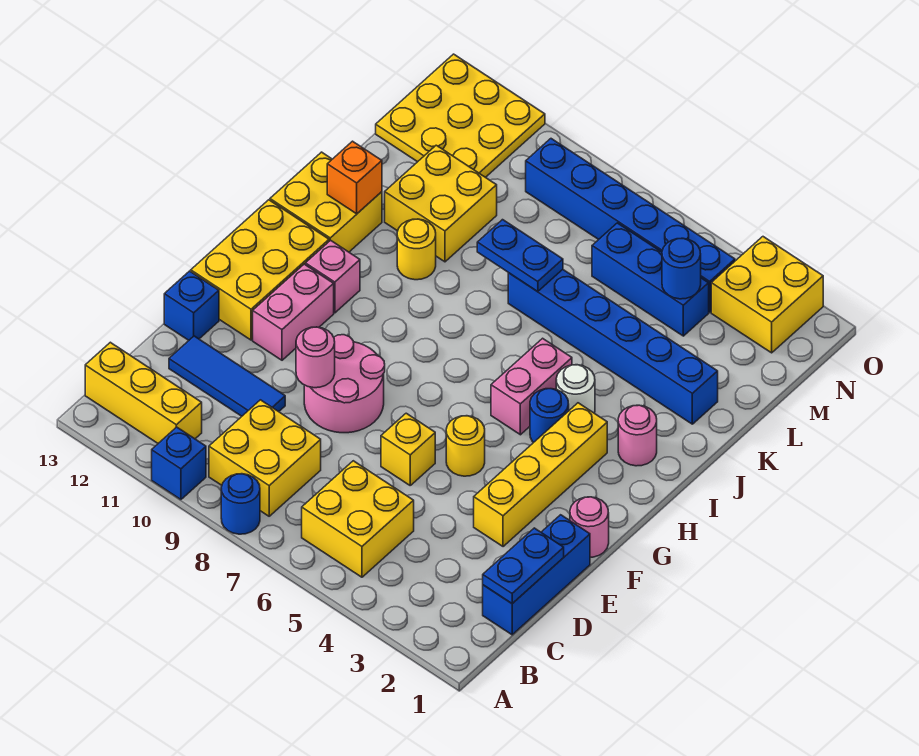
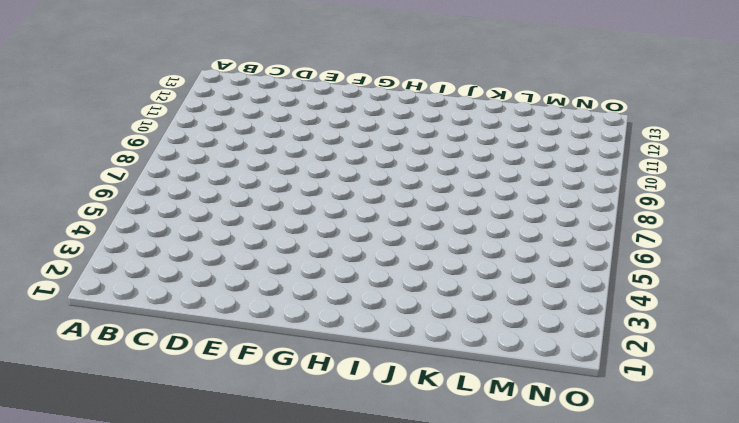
none -> blue round brick A8 level 1
none -> blue brick A10 level 1
none -> yellow brick B5:C6 level 1
none -> yellow brick B8:C9 level 1

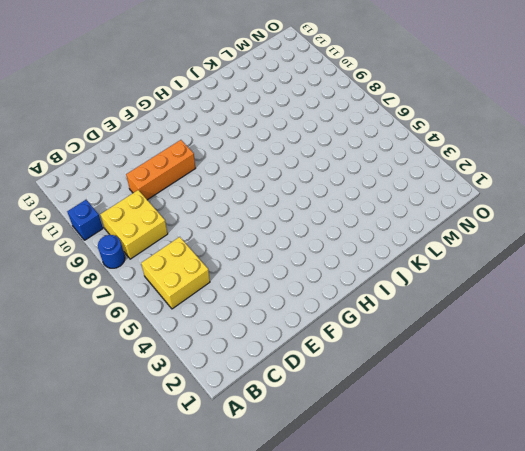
orange brick D10:F10 level 1 -> blue tile D10:D12 level 1
none -> yellow brick B11:B13 level 1
none -> blue brick C1:E1 level 1
none -> yellow brick E3:H3 level 1
none -> yellow brick E6 level 1

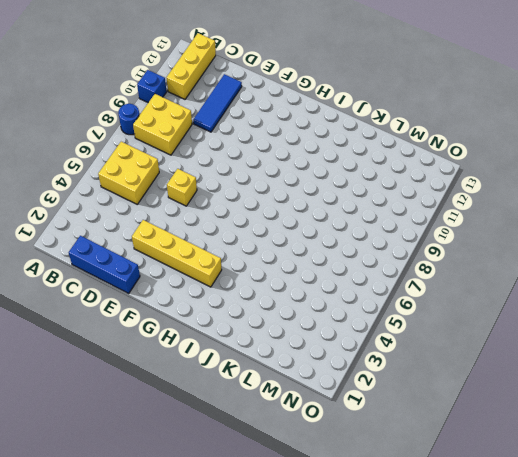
none -> pink round brick E8:F9 level 1
none -> blue brick E13 level 1
none -> pink round brick F1 level 1
none -> yellow round brick F5 level 1

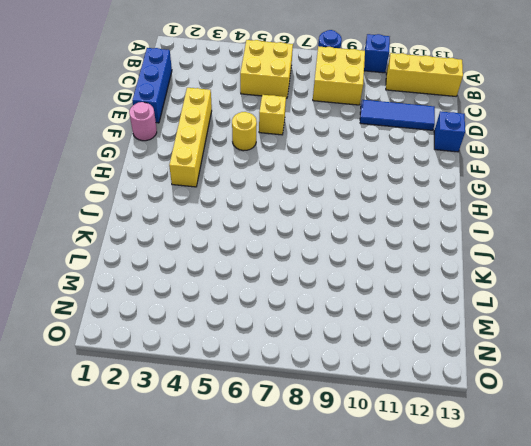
none -> pink round brick E8:F9 level 1
none -> pink brick F11:G11 level 1
none -> yellow brick F12:H13 level 1
none -> blue round brick H4 level 1

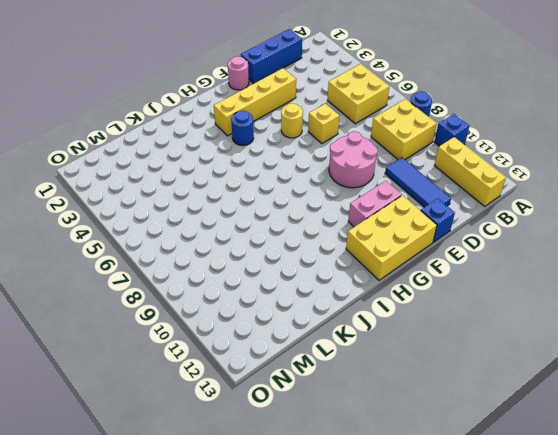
none -> pink brick H5:I5 level 1
none -> pink brick H11 level 1
none -> pink round brick I2 level 1
none -> white round brick I4 level 1

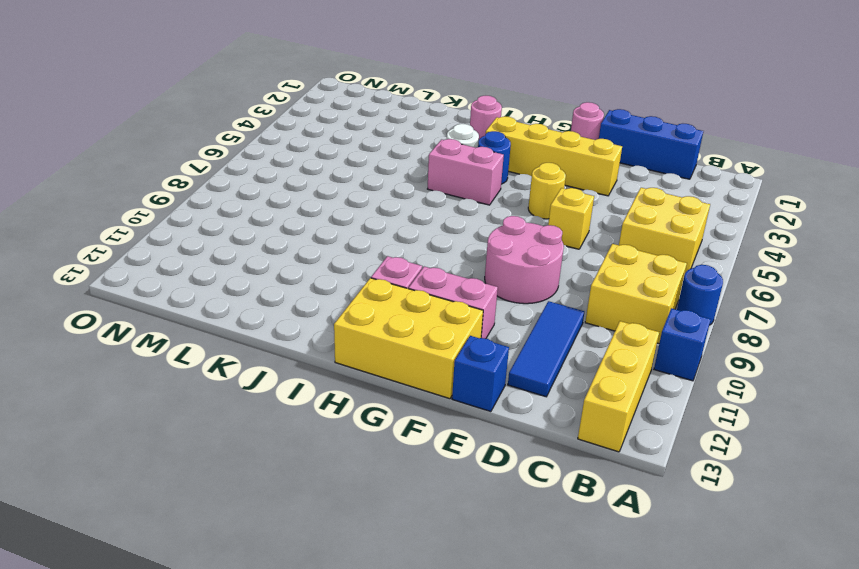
none -> yellow brick I12:J13 level 1
none -> yellow round brick J10 level 1
none -> blue brick K2:K7 level 1
none -> yellow brick K10:L11 level 1

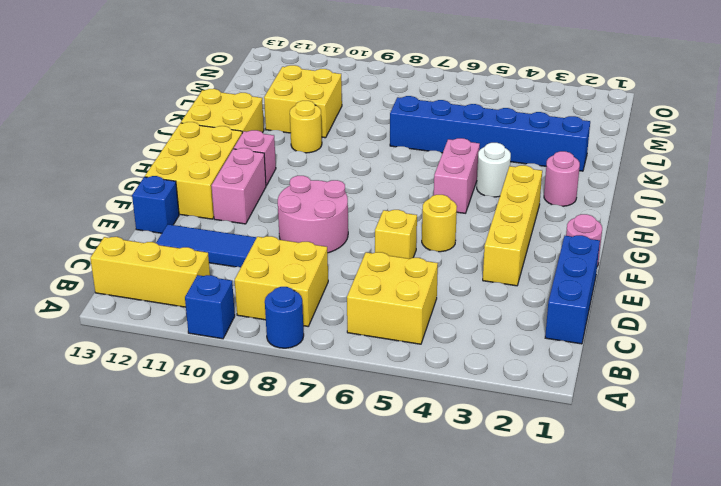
none -> blue round brick H4 level 1
none -> blue brick M4:M6 level 1
none -> yellow plate M11:O13 level 1
none -> yellow brick N2:O3 level 1

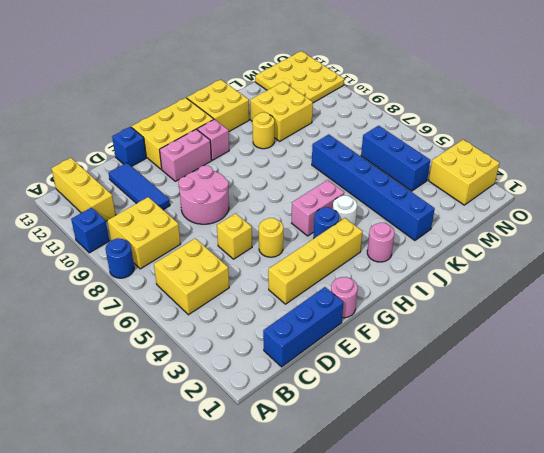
none -> blue brick N4:N9 level 1
none -> blue plate C1:D1 level 2
none -> pink round brick E9 level 2
none -> orange brick J12 level 2

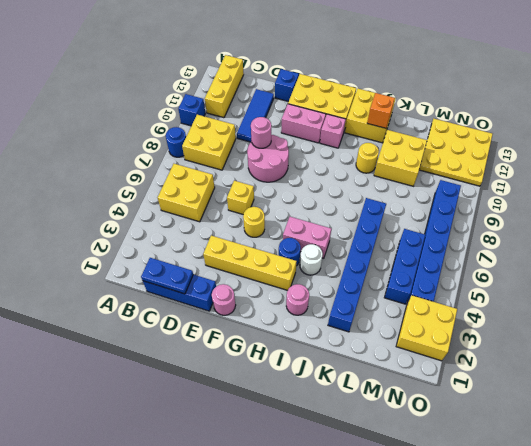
none -> blue plate K7:K8 level 2
none -> blue round brick M4 level 2

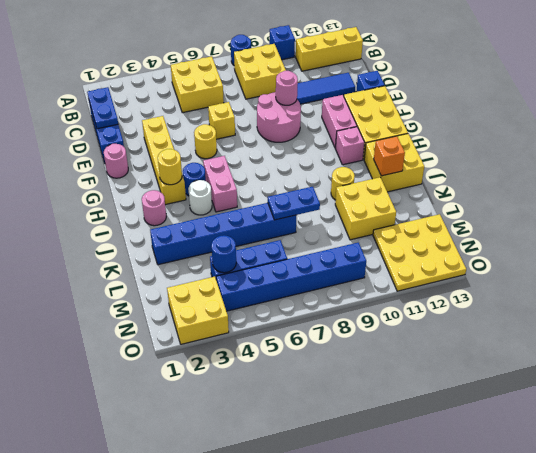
yellow round brick H3 level 2 -> none

